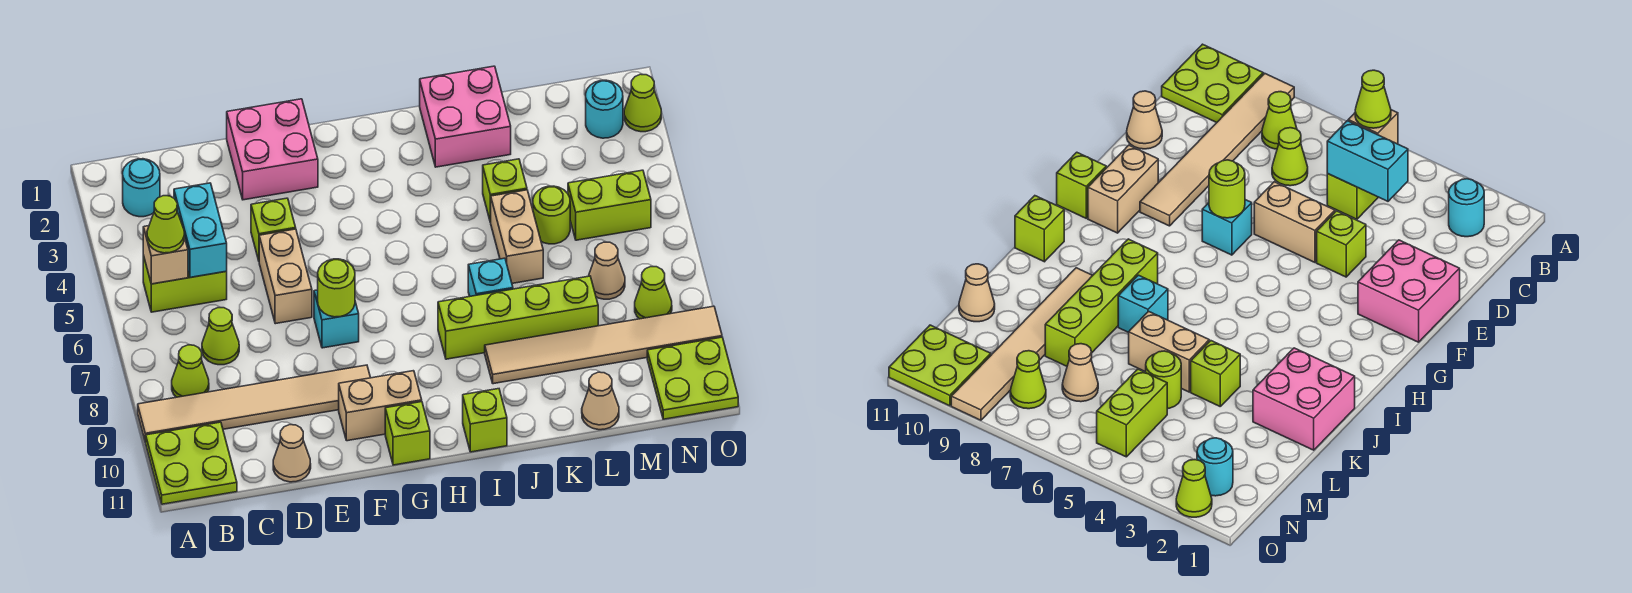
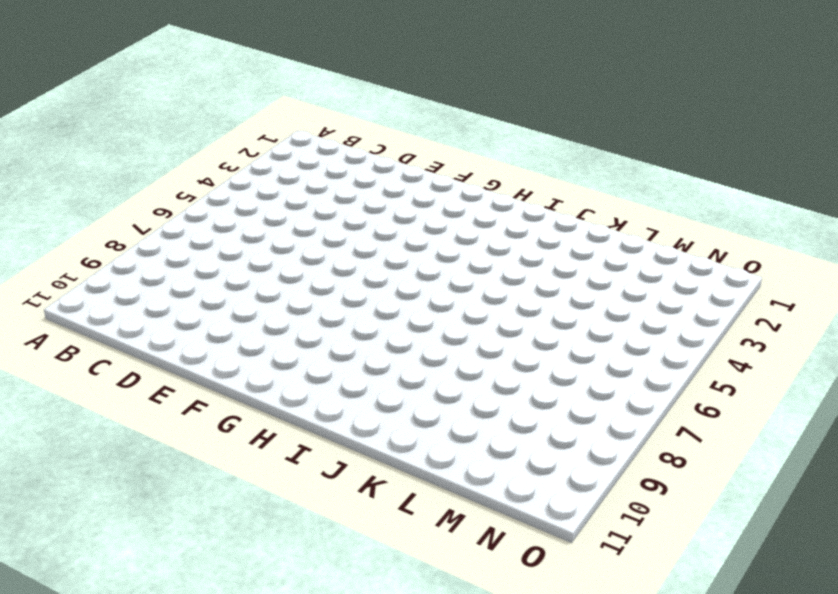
none -> tan tile A9:F9 level 1
none -> lime plate A10:B11 level 1
none -> cyan round brick B2 level 1
none -> lime brick B5:C5 level 1

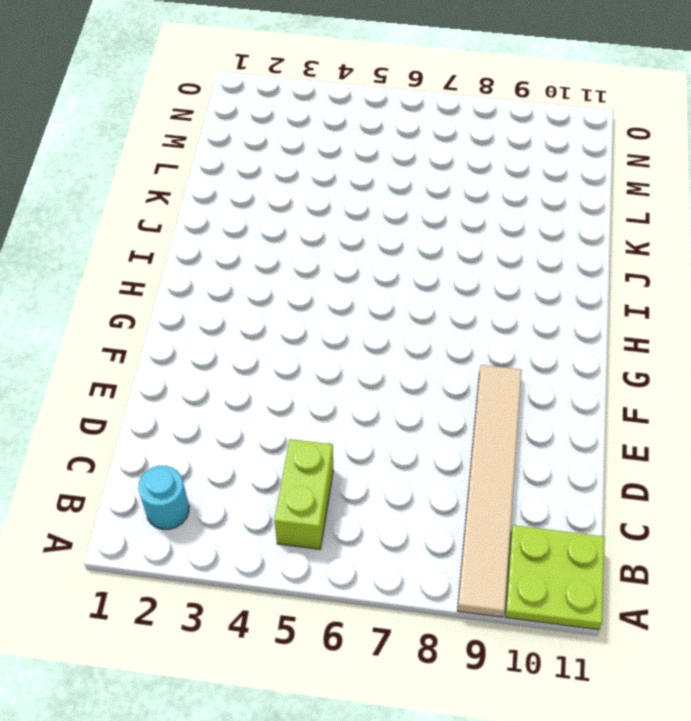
none -> lime cone B8 level 1
none -> lime cone C7 level 1
none -> tan cone D11 level 1
none -> pink brick E1:F2 level 1

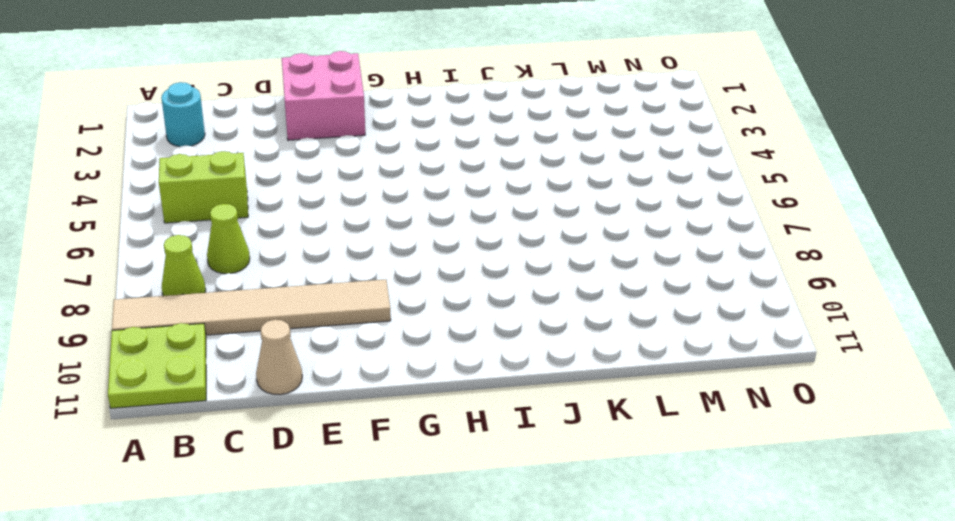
none -> lime brick E4 level 1
none -> tan brick E5:E6 level 1
none -> cyan brick F7 level 1
none -> tan brick F10:G10 level 1

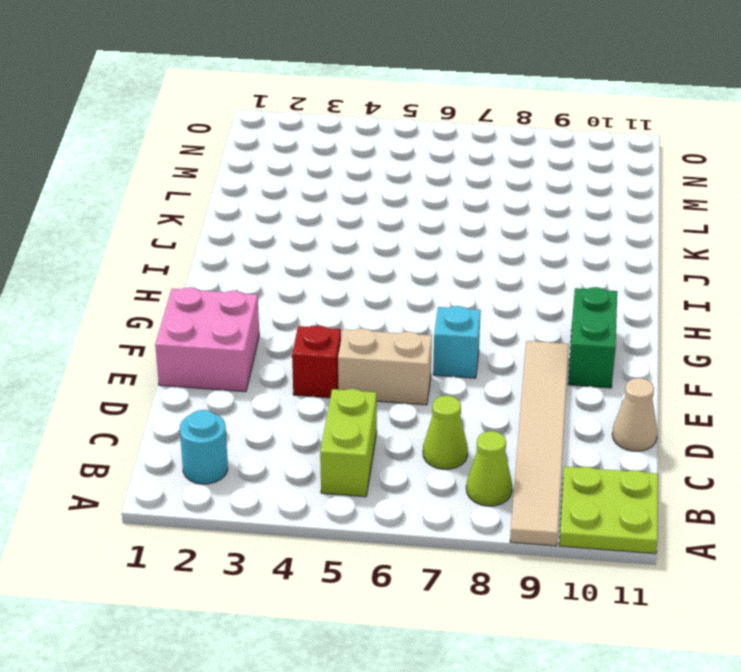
red brick E4 level 1 -> lime brick E4 level 1
green brick F10:G10 level 1 -> tan brick F10:G10 level 1
none -> lime brick G11 level 1
none -> lime brick I8:L8 level 1
none -> lime brick I11 level 1
none -> pink brick J1:K2 level 1

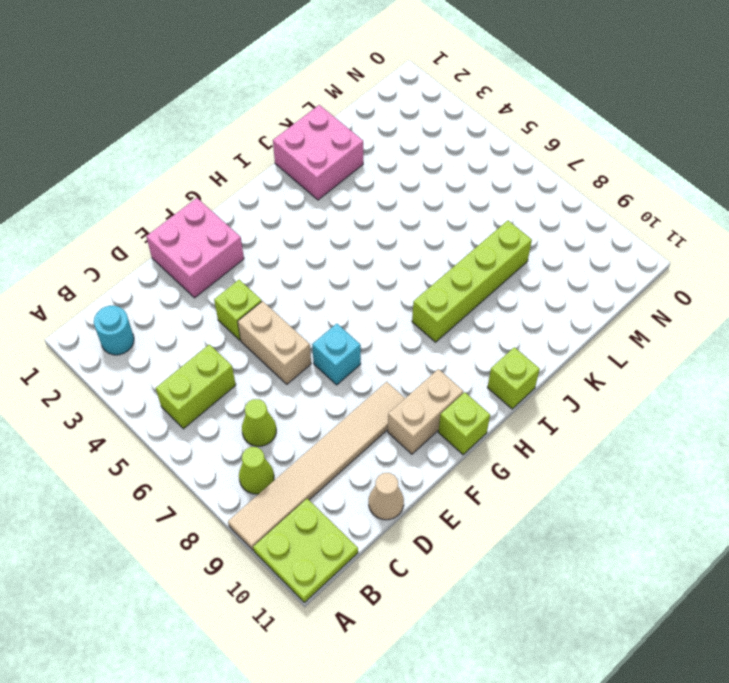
none -> cyan brick J7 level 1
none -> tan tile J9:O9 level 1
none -> lime brick K4 level 1
none -> tan brick K5:K6 level 1

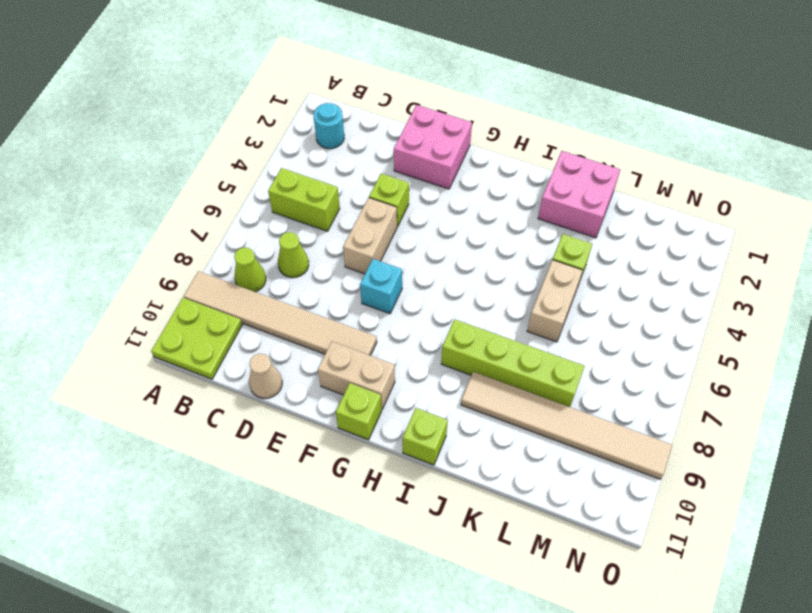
none -> cyan brick J7 level 1
none -> lime round brick L5 level 1
none -> tan cone L11 level 1
none -> lime brick M5:N5 level 1

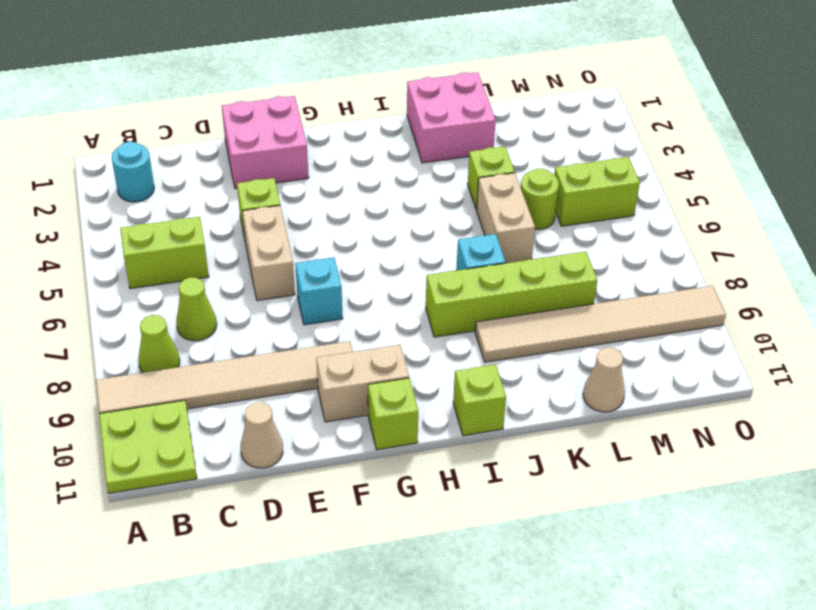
none -> tan cone M7 level 1
none -> cyan round brick N2 level 1
none -> lime cone N8 level 1
none -> lime plate N10:O11 level 1

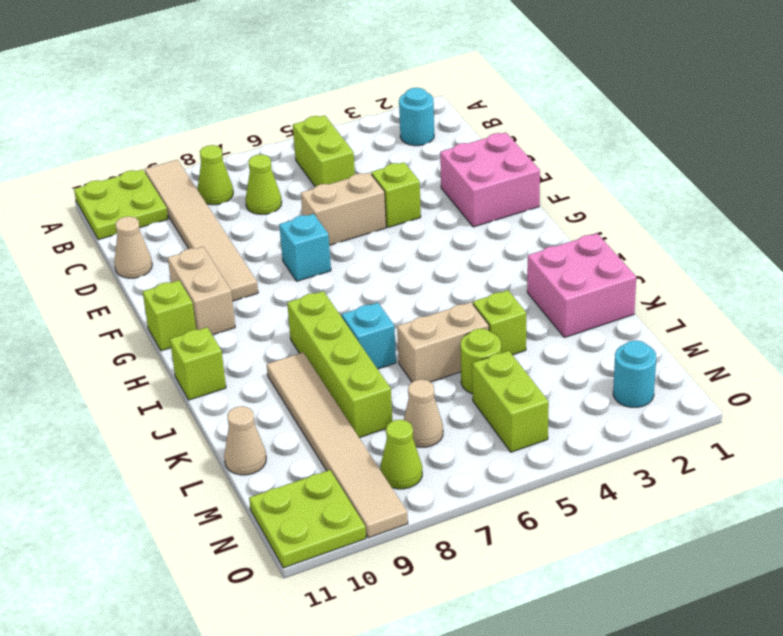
none -> lime cone O2 level 1
none -> tan brick B5 level 2
none -> cyan brick C4:C5 level 2
none -> lime round brick F7 level 2

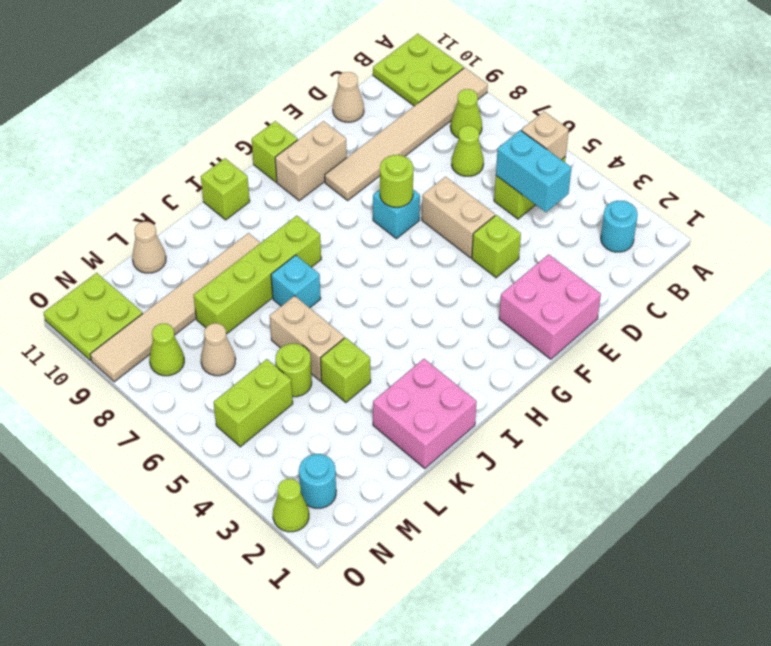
none -> lime cone B5 level 3

